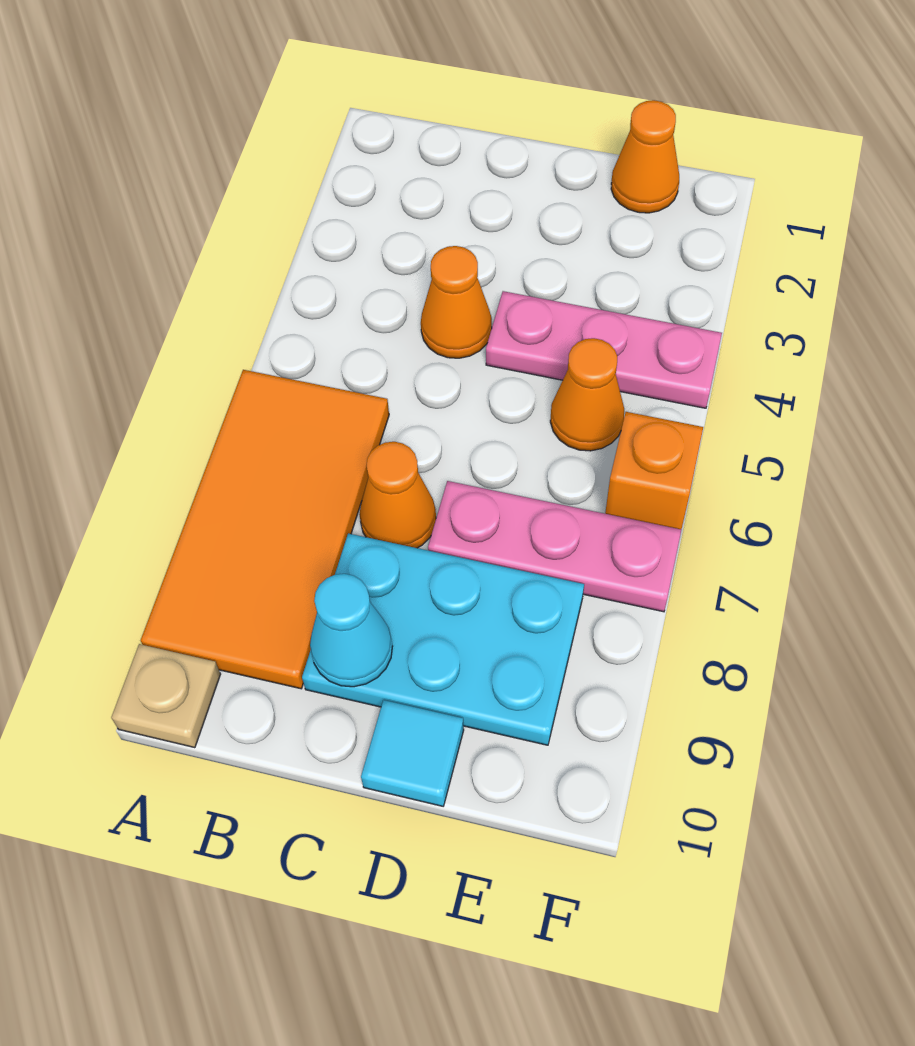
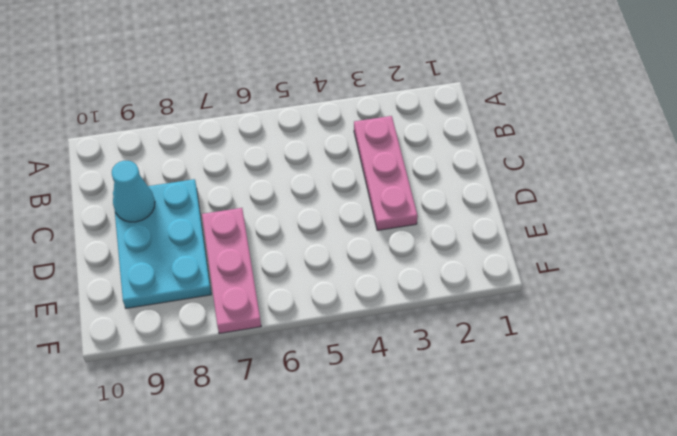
pink plate B3:D3 level 1 -> pink plate D4:F4 level 1
none -> orange tile A6:B9 level 1
none -> tan plate A10 level 1
none -> orange cone C4 level 1

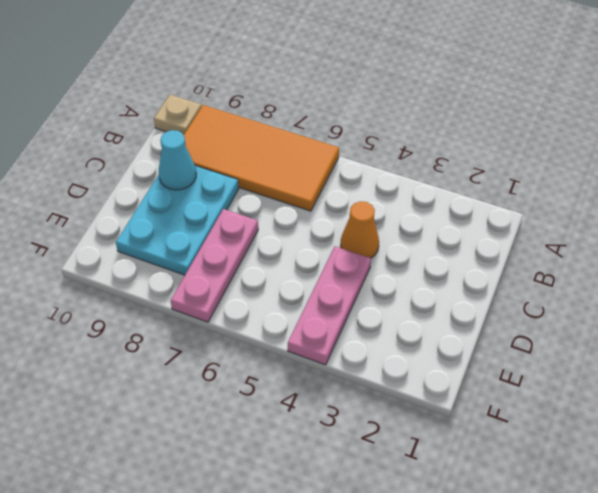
none -> orange cone C7 level 1
none -> cyan tile D10 level 1
none -> orange cone E1 level 1

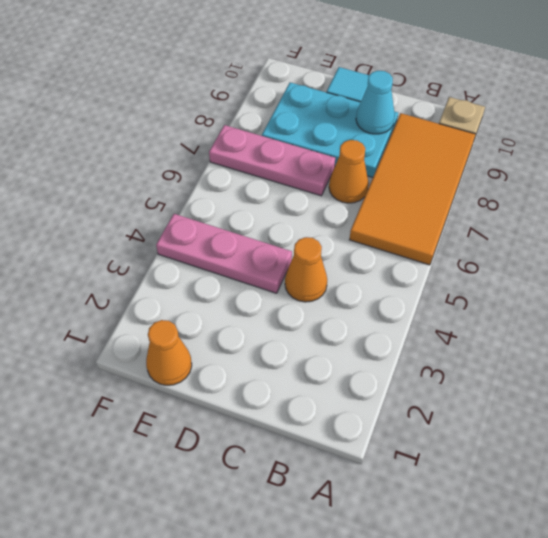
none -> orange cone E5 level 1
none -> orange brick F6 level 1

